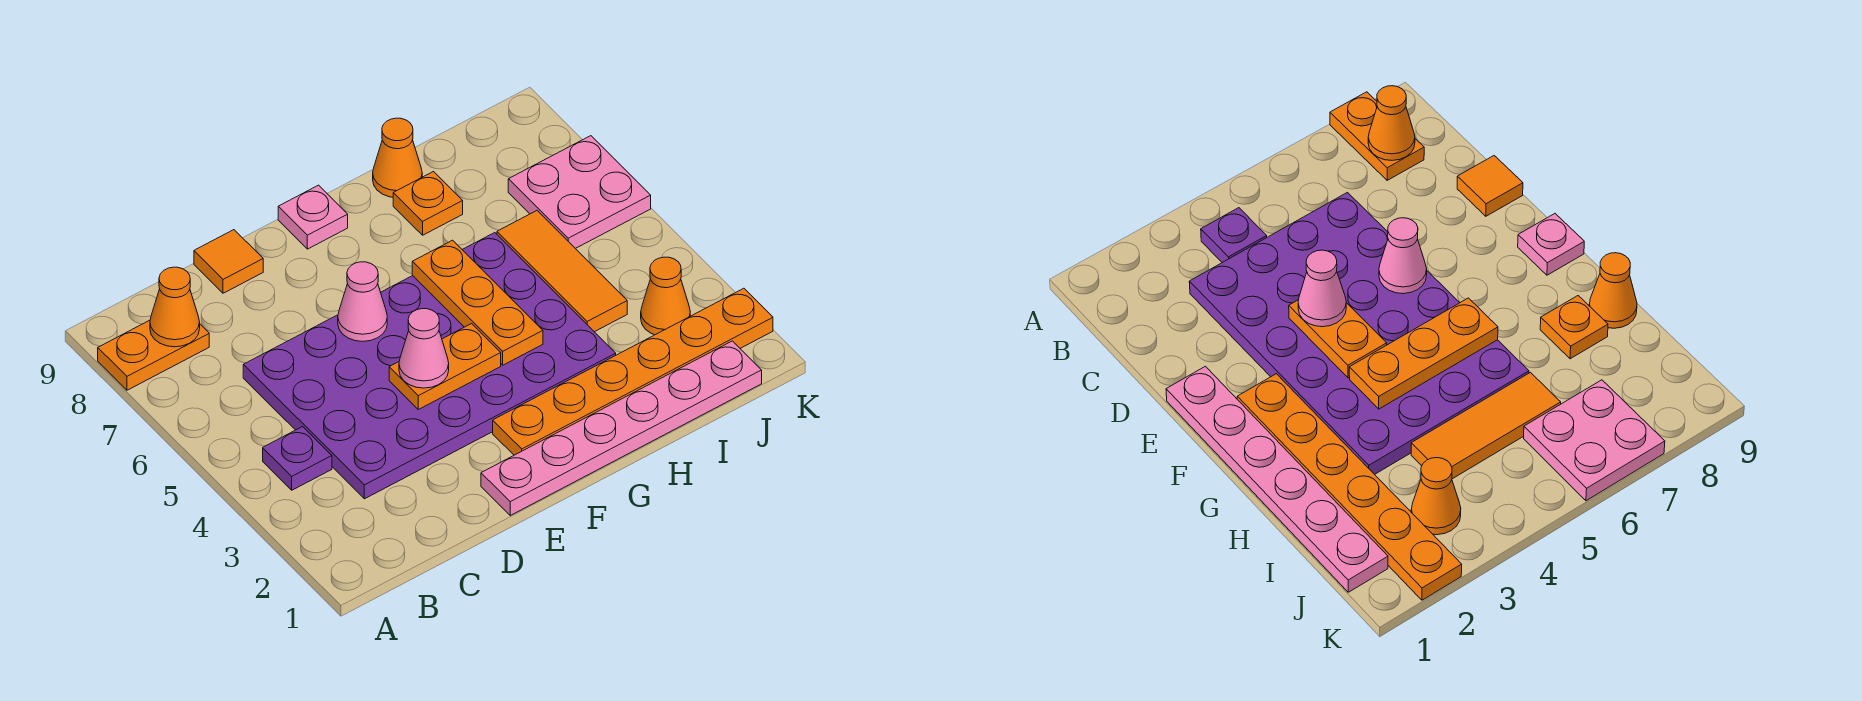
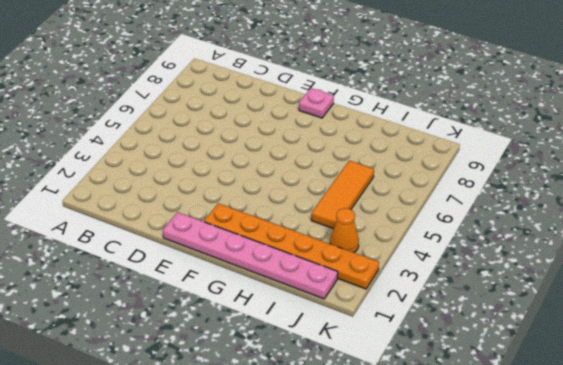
none -> orange plate A8:B8 level 1
none -> purple plate B4 level 1
none -> purple plate C3:H6 level 1

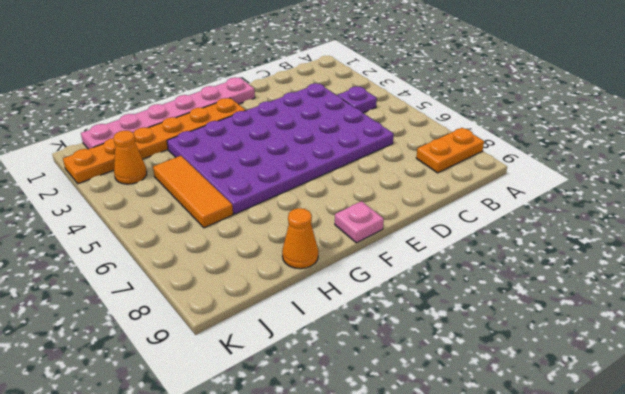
none -> orange tile D9 level 1
none -> orange plate H8 level 1
none -> pink plate J6:K7 level 1

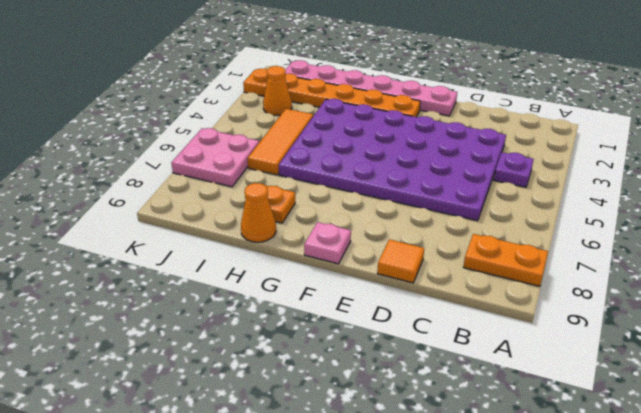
none -> orange cone B8 level 2
none -> orange plate E4:F4 level 2
none -> pink cone E6 level 2

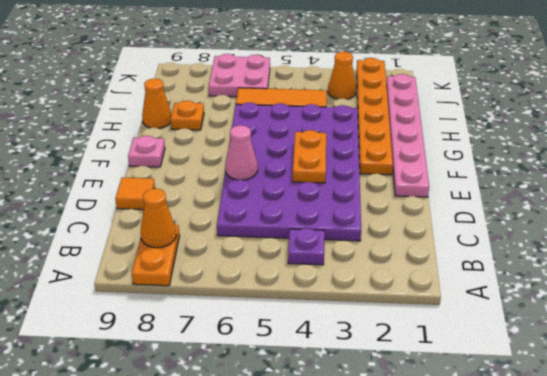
none -> orange plate G4:G6 level 2
none -> pink cone E4 level 3

